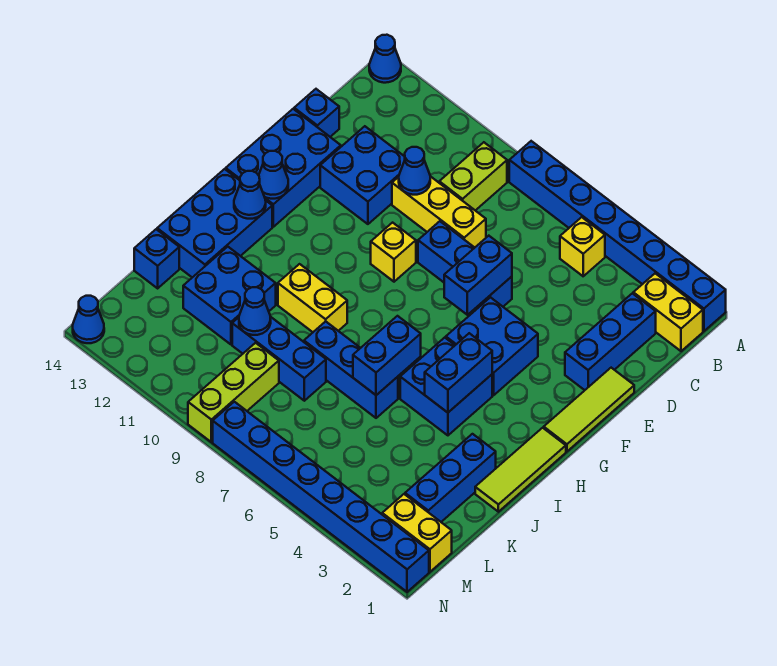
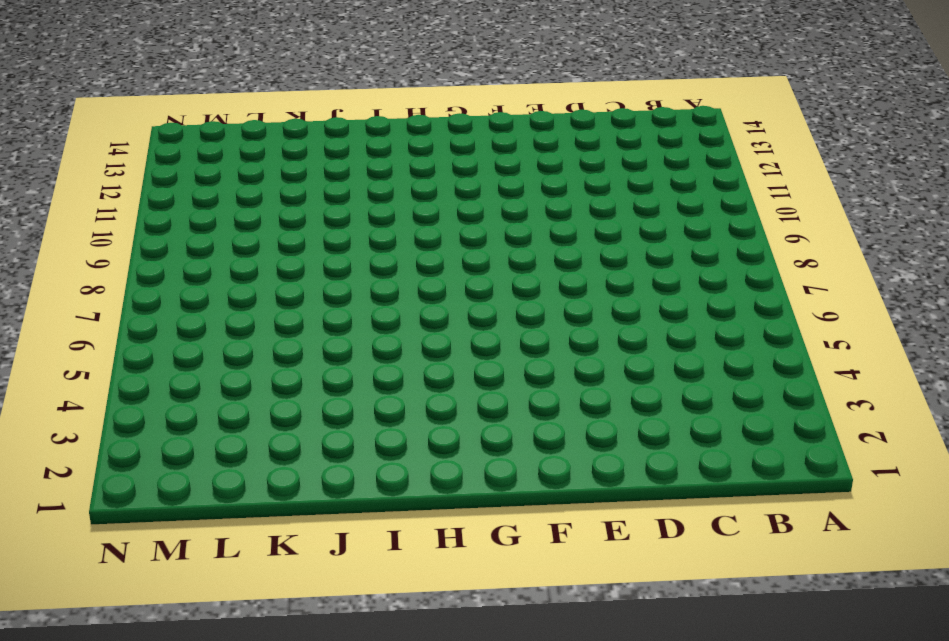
none -> blue brick A1:A8 level 1
none -> blue cone A14 level 1
none -> yellow brick B1:B2 level 1
none -> yellow brick B5 level 1

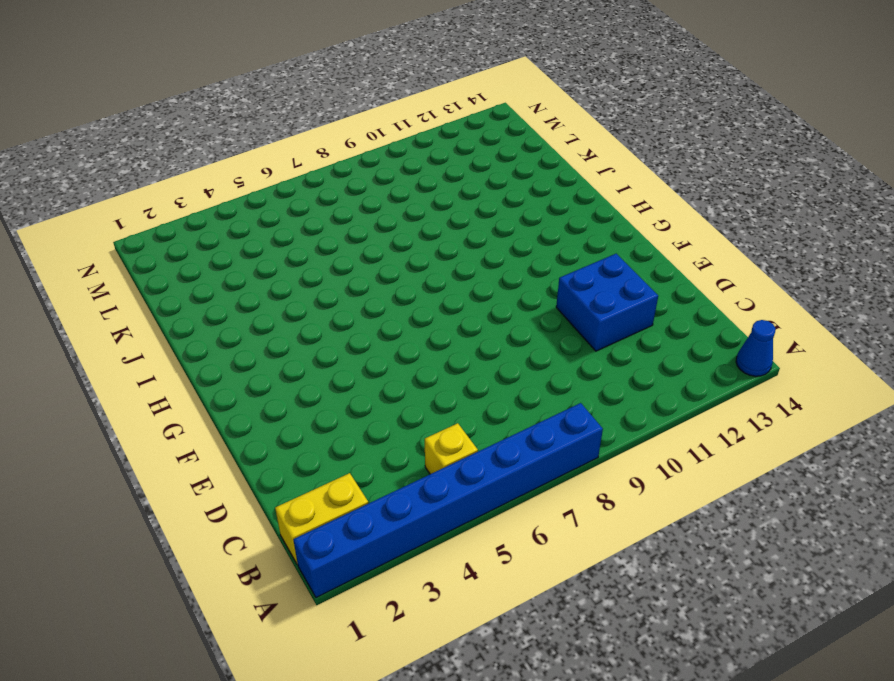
none -> lime brick B9:C9 level 1
none -> blue brick C2:E2 level 1
none -> yellow brick D8:D10 level 1
none -> blue brick D14 level 1

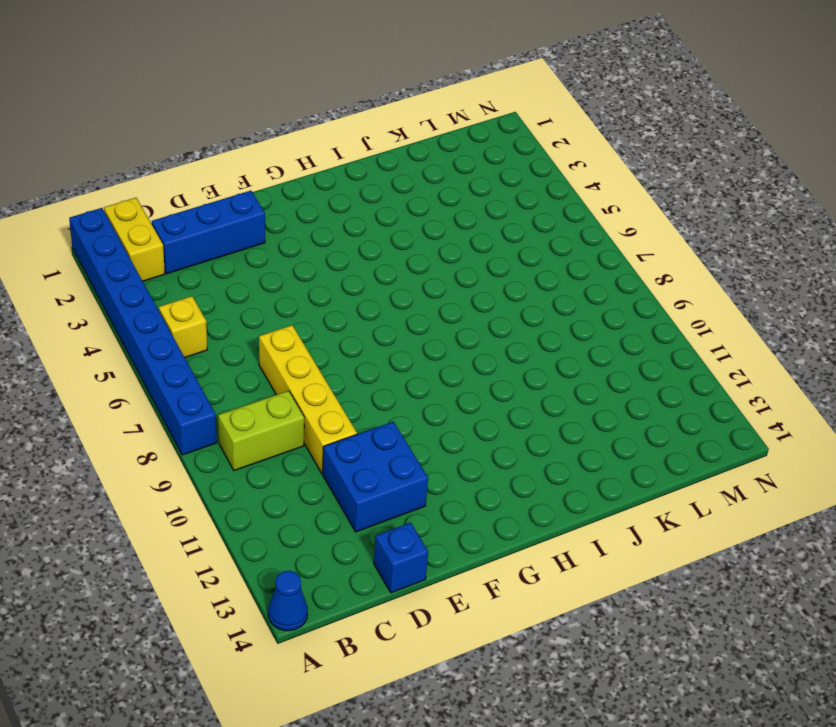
yellow brick D7:D10 level 1 -> yellow brick D8:D10 level 1
none -> lime tile E1:G1 level 1
none -> blue brick E6:E8 level 1
none -> blue brick E13:G14 level 1
none -> blue brick F4:G5 level 1

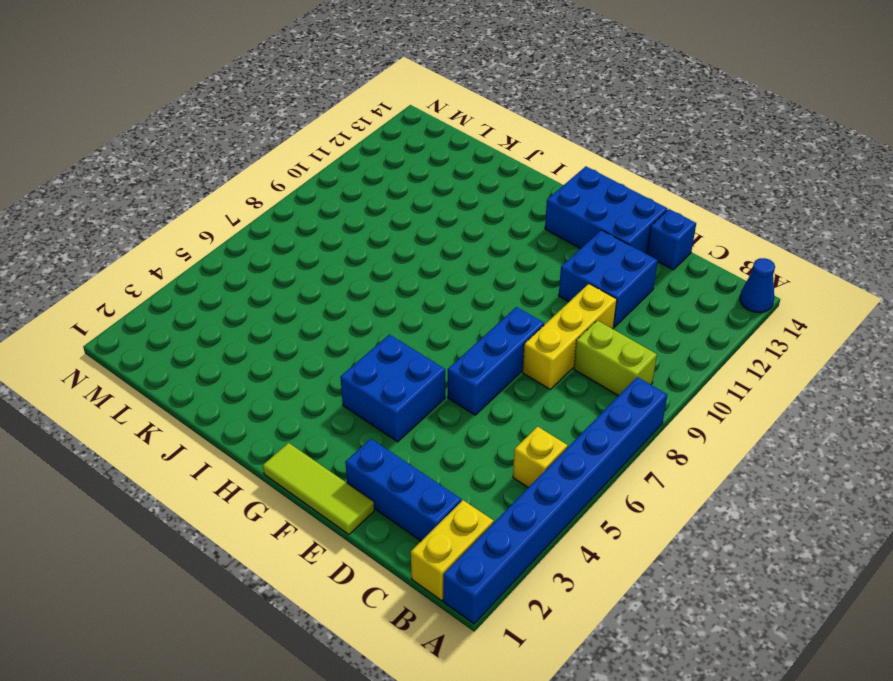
none -> yellow brick F9 level 1
none -> lime tile H1:J1 level 1
none -> blue brick H4:I5 level 1
none -> blue brick H13:J14 level 1

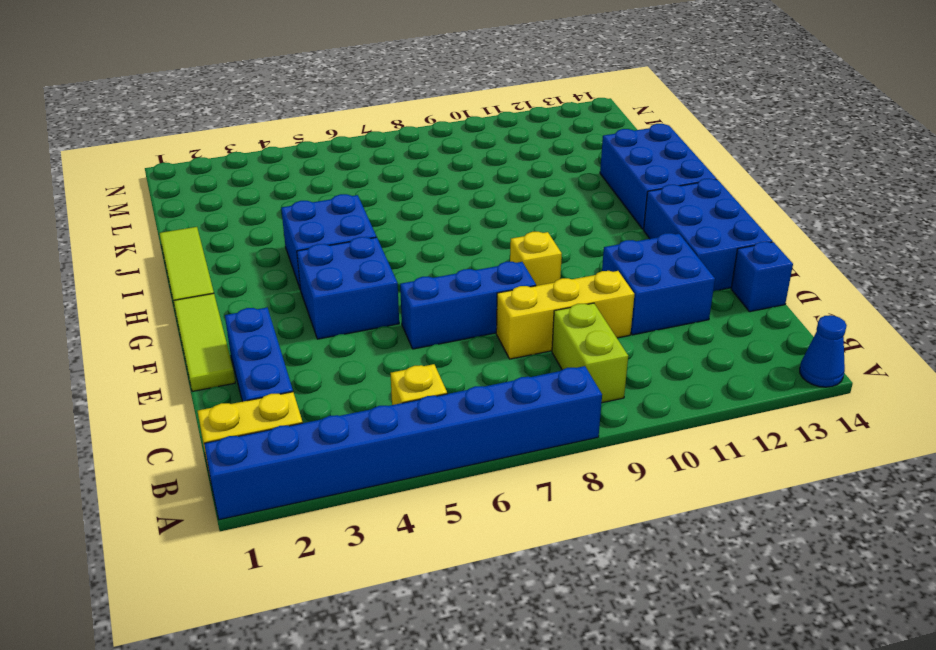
none -> yellow brick I9:I10 level 1
none -> blue brick J2:L2 level 1
none -> blue brick J6:J8 level 1
none -> blue brick J11:K12 level 1

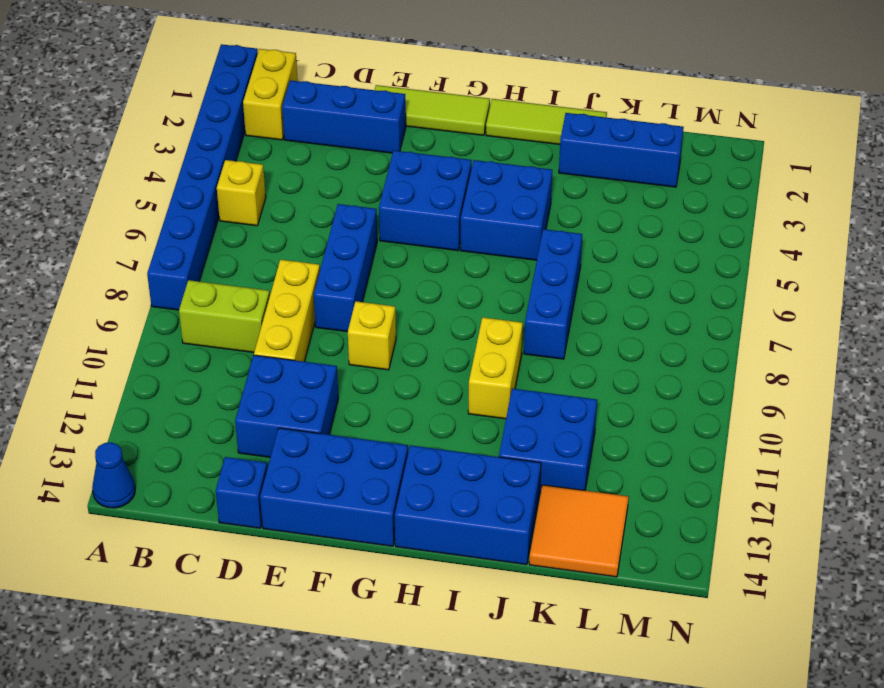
orange tile K13:L14 level 1 -> blue brick K14 level 1
none -> blue brick K8:K10 level 1
none -> lime brick L9:N9 level 1
none -> yellow brick M1:M2 level 1
none -> blue brick N1:N8 level 1

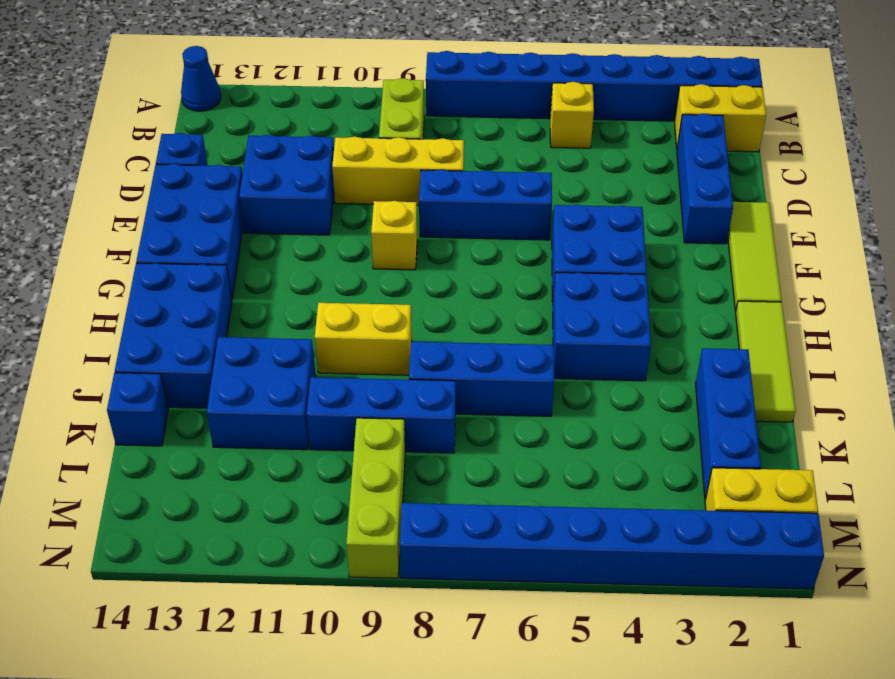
none -> blue cone N14 level 1
none -> blue cone D10 level 2
none -> blue brick E6:F6 level 2
none -> blue cone G13 level 2

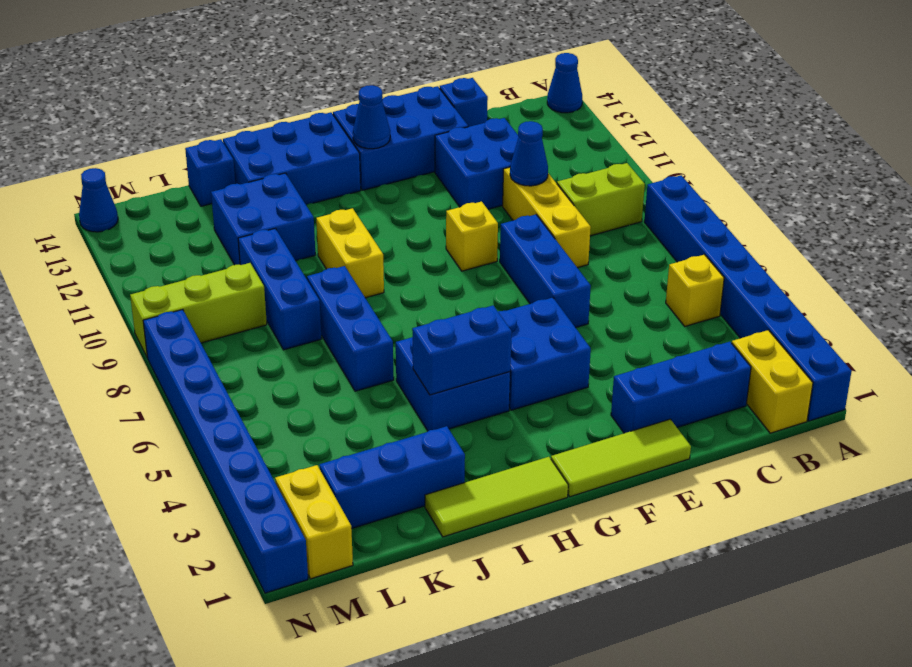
none -> blue brick E6:F6 level 2
none -> blue cone H13 level 2
none -> blue brick I6:J6 level 2
none -> blue cone K10 level 2

